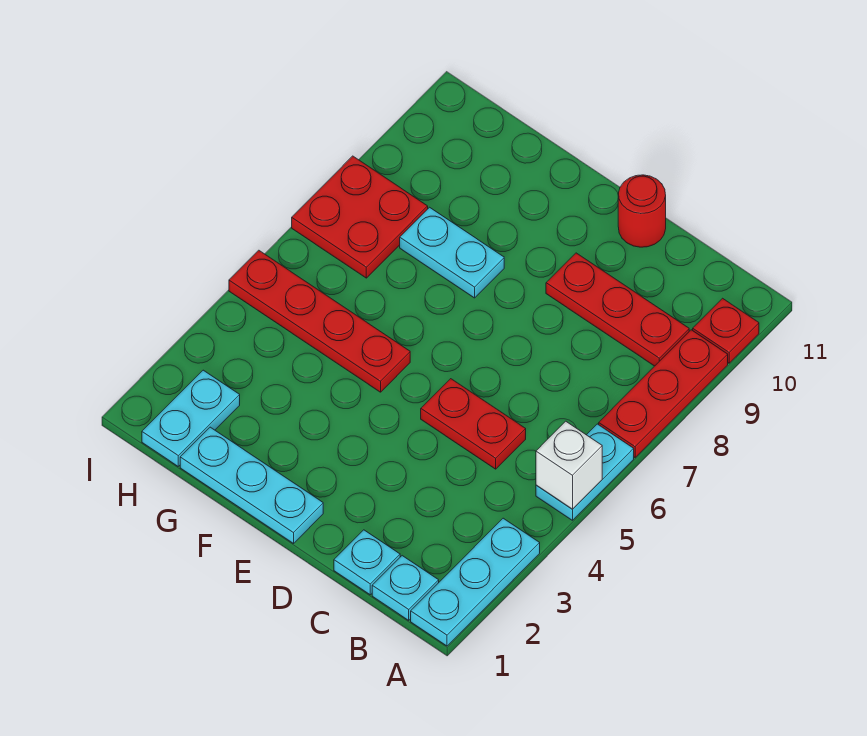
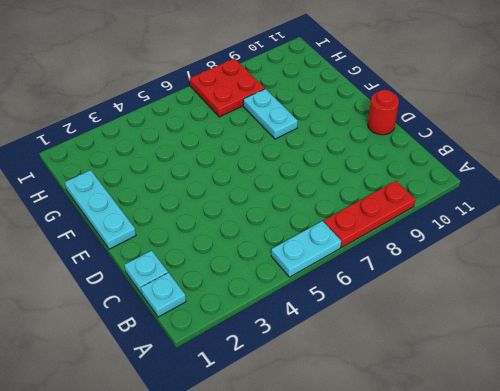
none -> cyan plate A1:A3 level 1
none -> red plate A10 level 1
none -> red plate B9:D9 level 1

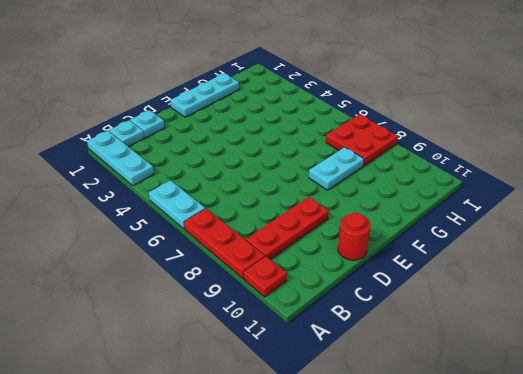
none -> red plate C5:D5 level 1
none -> red plate F5:I5 level 1
none -> cyan plate H1:H2 level 1

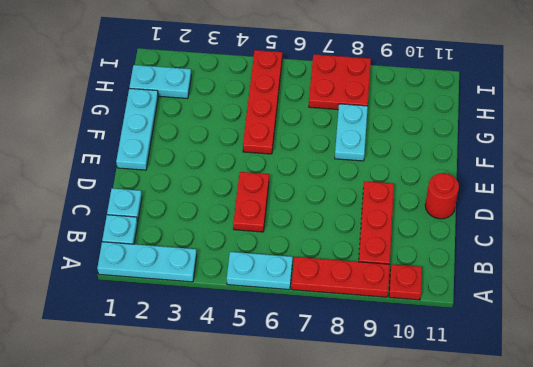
none -> white brick A5 level 2

